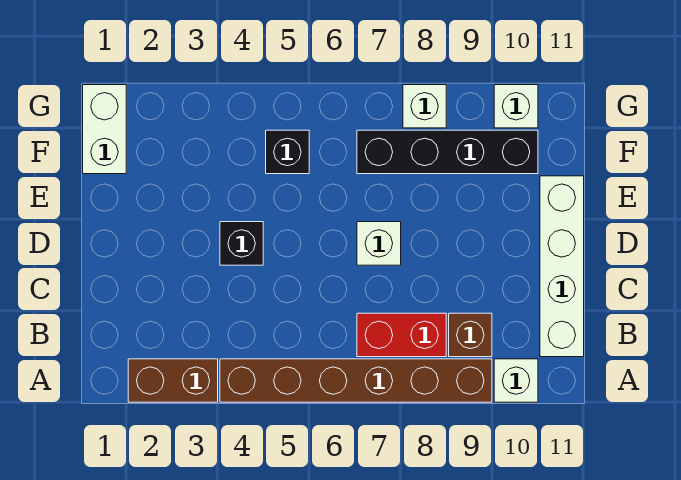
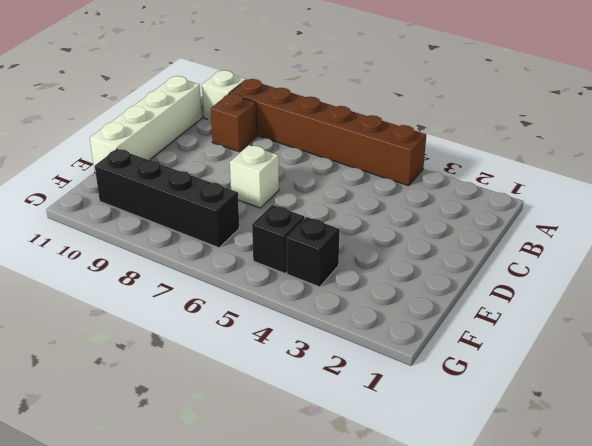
black brick F4 level 1 -> black brick D4 level 1
none -> brown brick A2:A3 level 1
none -> red brick B7:B8 level 1
none -> white brick F1:G1 level 1

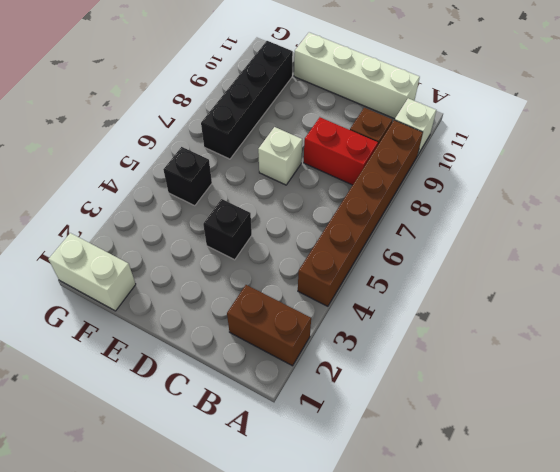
brown brick A2:B2 level 1 -> brown brick A2:A3 level 1
red brick B8:C8 level 1 -> red brick B7:B8 level 1
none -> white brick G8 level 1
none -> white brick G10 level 1

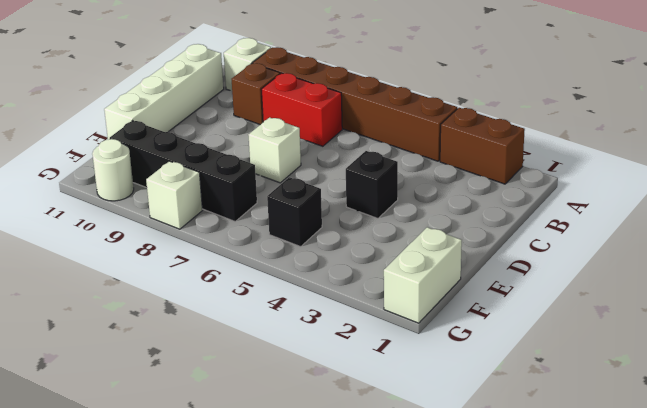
white round brick G10 level 1 -> white brick G10 level 1

